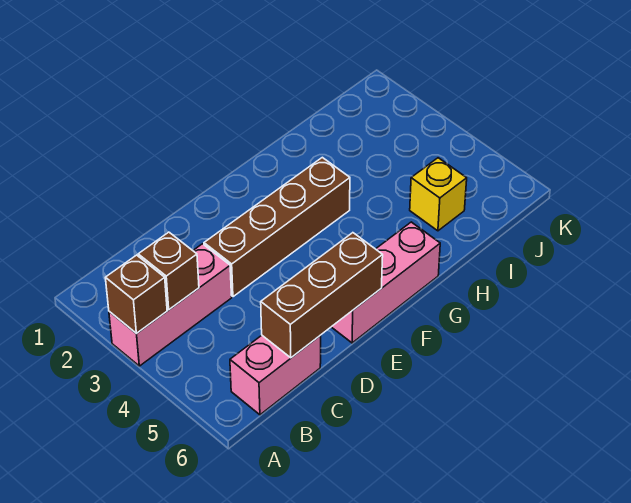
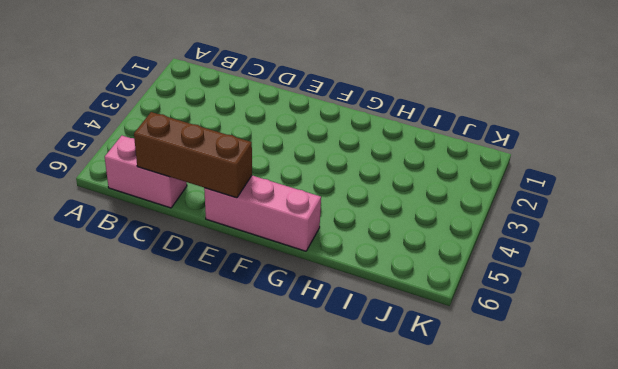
none -> pink brick A3:C3 level 1
none -> brown brick D3:G3 level 1

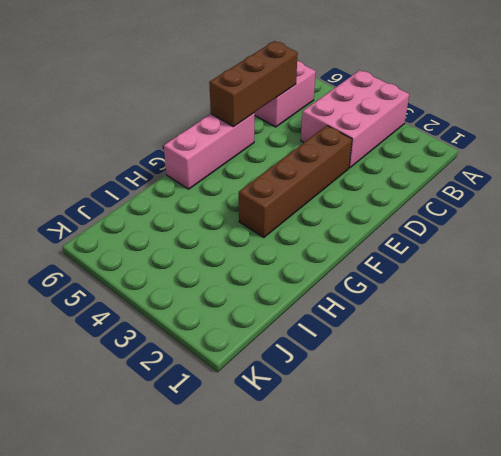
pink brick A3:C4 level 1 -> pink brick A3:C3 level 1
none -> yellow brick I5 level 1
none -> brown brick A3 level 2

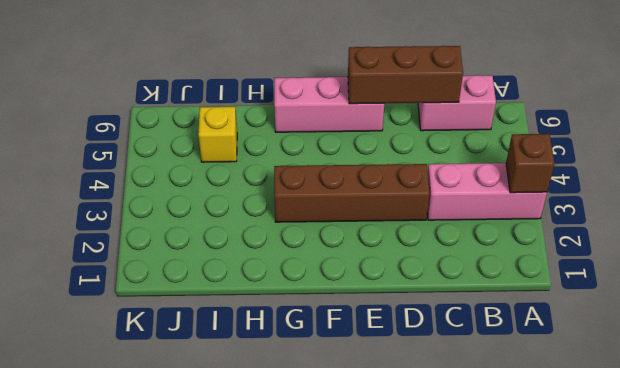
none -> brown brick B3 level 2

